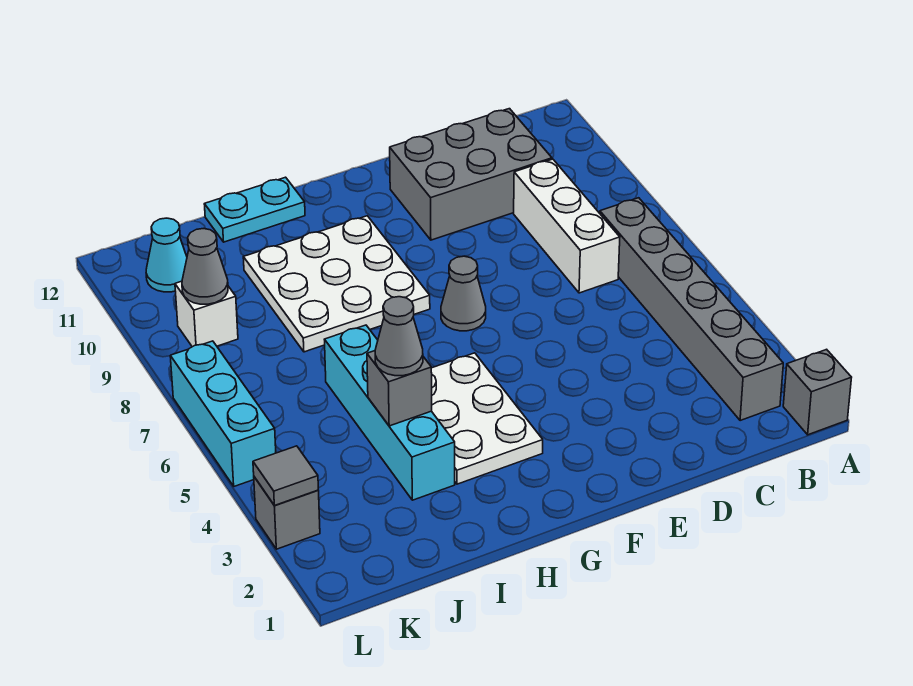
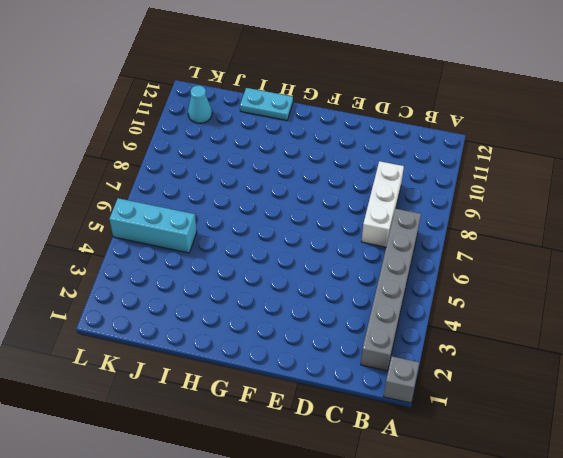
cyan brick J5:L5 level 1 -> cyan brick L5:L7 level 1
none -> grey brick C10:E11 level 1
none -> grey cone F7 level 1
none -> white plate G3:H5 level 1

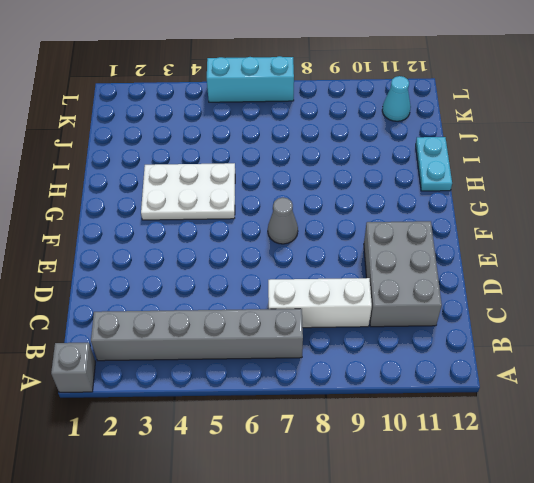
none -> white plate G8:I10 level 1
none -> cyan brick I3:I6 level 1
none -> white brick K9 level 1

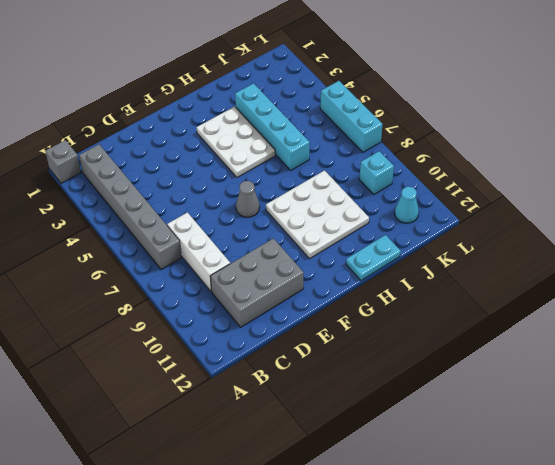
cyan brick K9 level 1 -> white brick K9 level 1
none -> grey brick L3 level 1
none -> grey brick I4 level 2
none -> grey cone K9 level 2

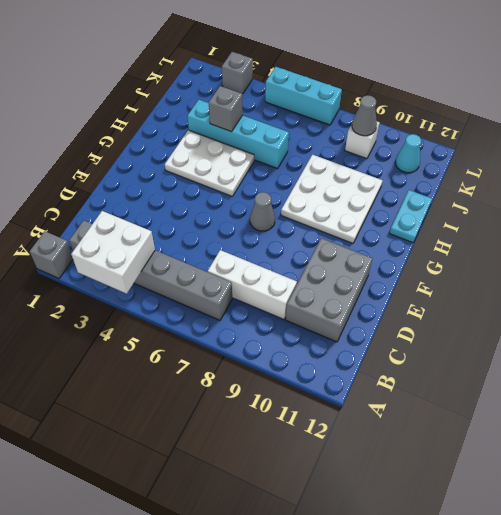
white brick A3:B4 level 2 -> none
none -> grey tile L3 level 2
none -> grey cone I4 level 3

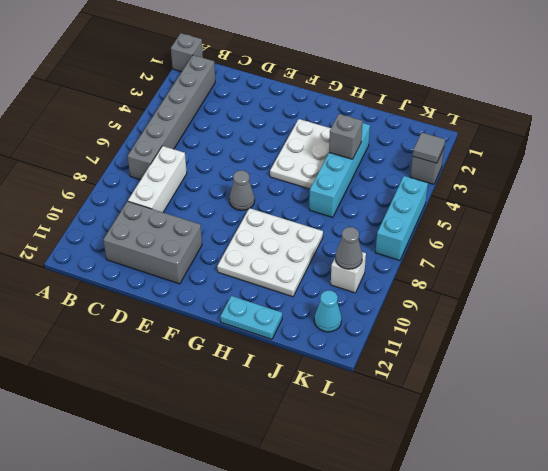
none -> grey cone I4 level 3

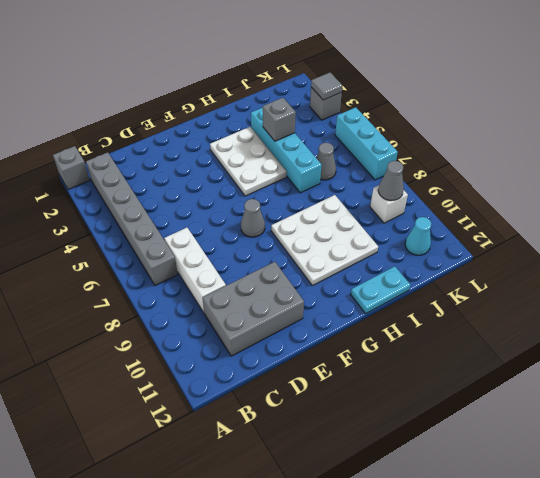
grey cone J6 level 1 -> grey cone I4 level 3

